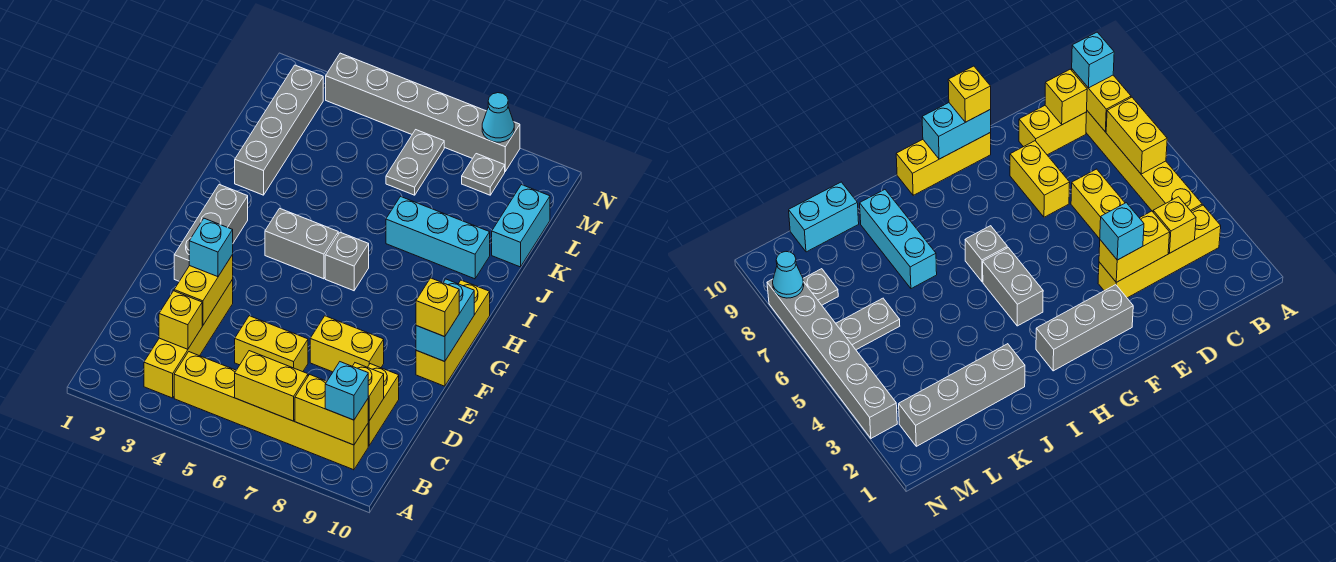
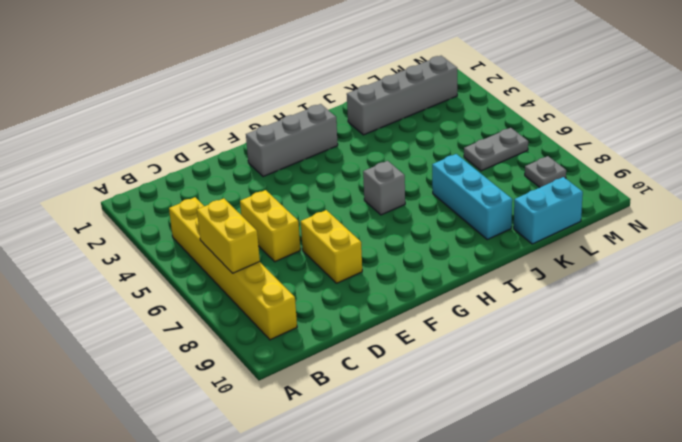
none -> yellow brick B3:E3 level 1
none -> yellow brick C9:D9 level 1
none -> yellow brick F10:H10 level 1

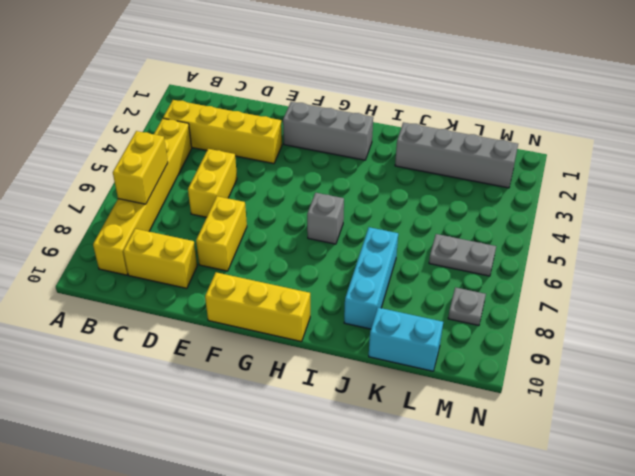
none -> grey brick H4:H5 level 1
none -> grey brick N3:N8 level 1
none -> yellow brick B8:B9 level 2

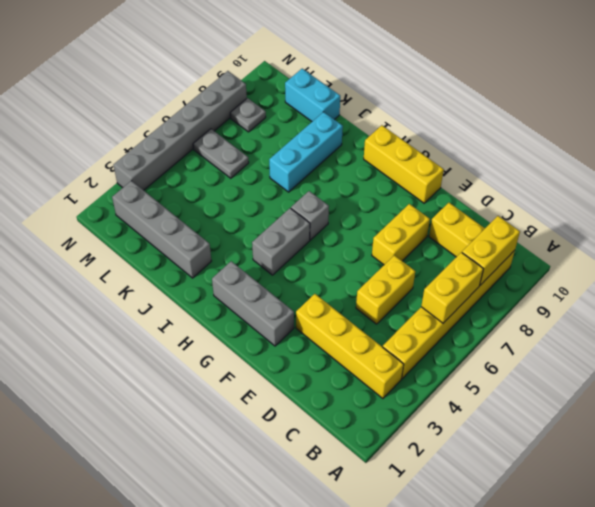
none -> yellow brick C3 level 2
none -> yellow brick C9 level 2
none -> yellow brick D3:E3 level 2

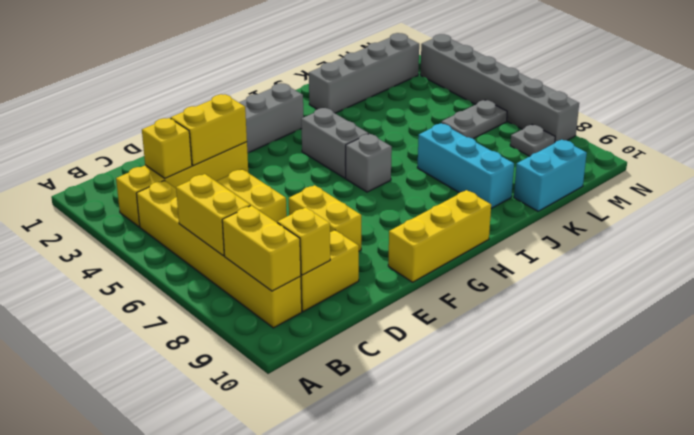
none -> cyan brick F10:G10 level 2
none -> cyan cone N8 level 2
none -> cyan brick B9 level 3

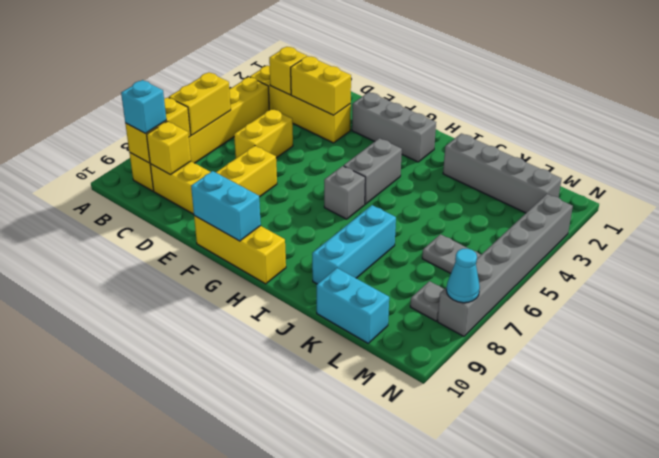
none -> cyan brick E3 level 3
none -> yellow brick F10 level 3

